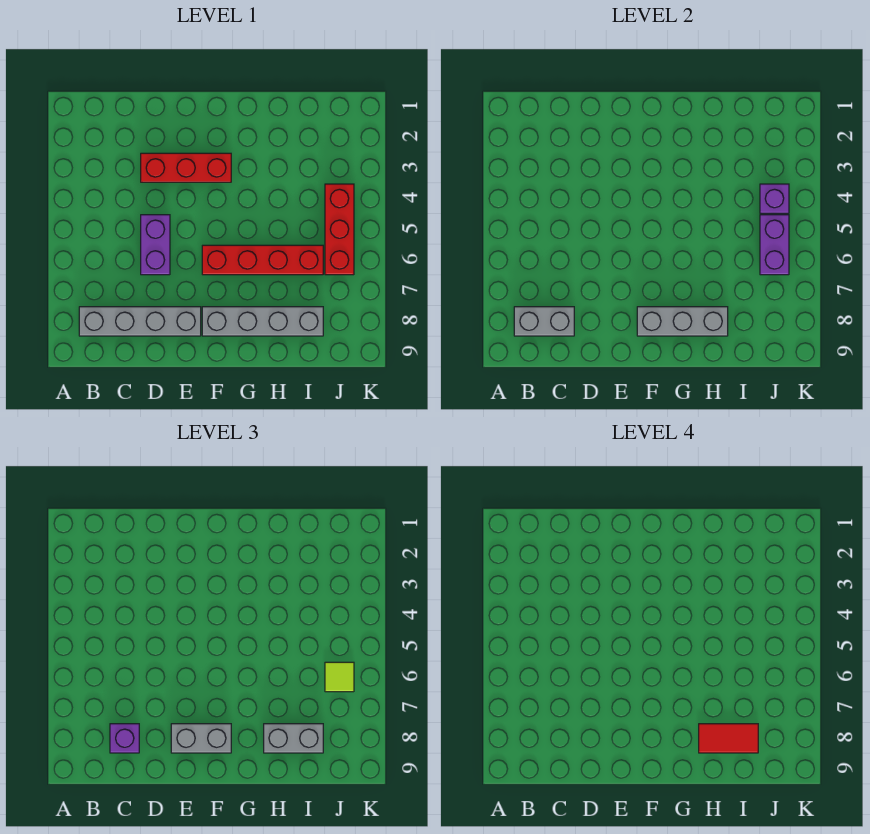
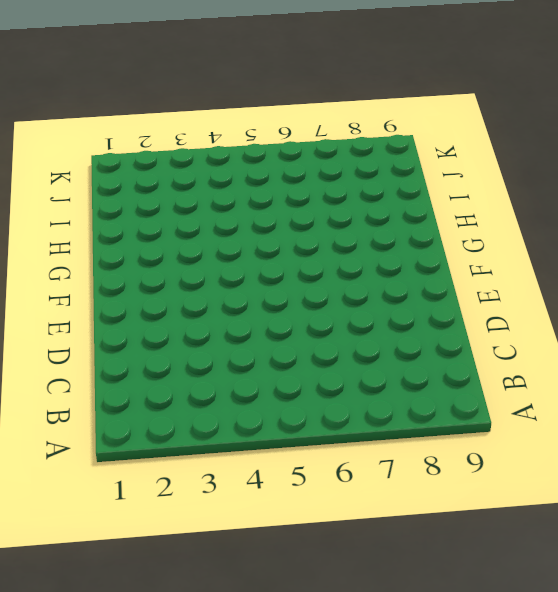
none -> grey brick B8:E8 level 1
none -> red brick D3:F3 level 1
none -> purple brick D5:D6 level 1

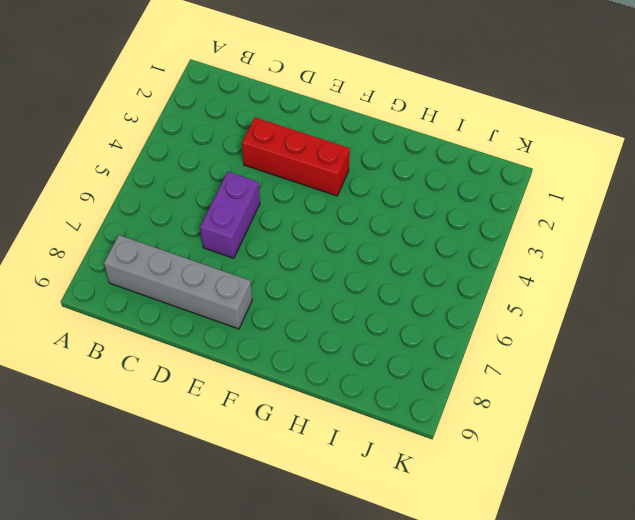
none -> red brick F6:I6 level 1
none -> grey brick F8:I8 level 1
none -> red brick J4:J6 level 1

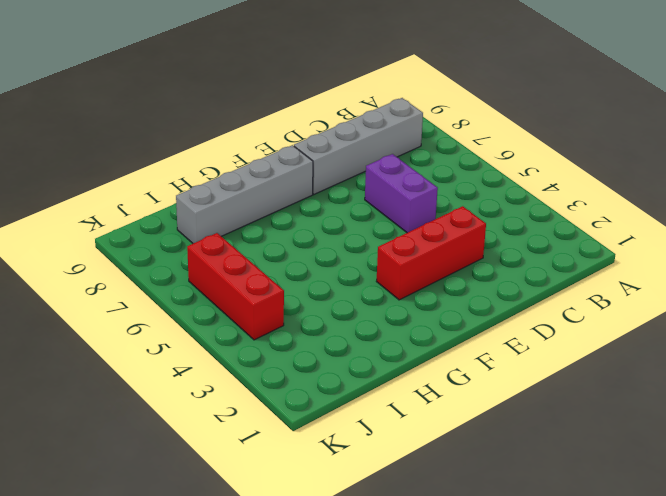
none -> red brick F6:I6 level 1
none -> grey brick B8:C8 level 2
none -> grey brick F8:H8 level 2

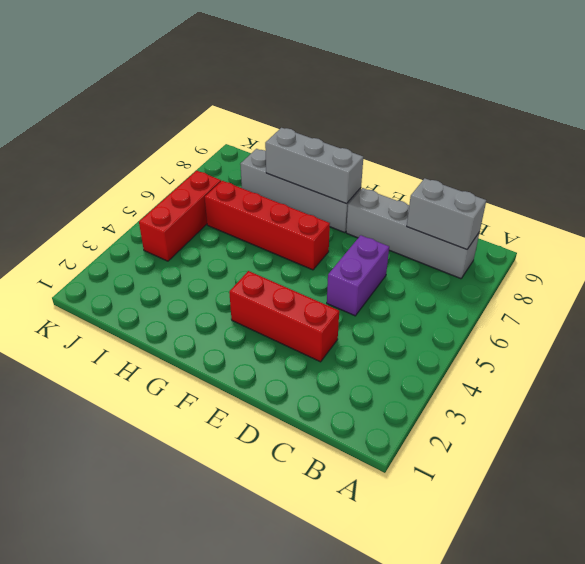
none -> purple brick J4 level 2
none -> purple brick J5:J6 level 2
none -> purple brick C8 level 3

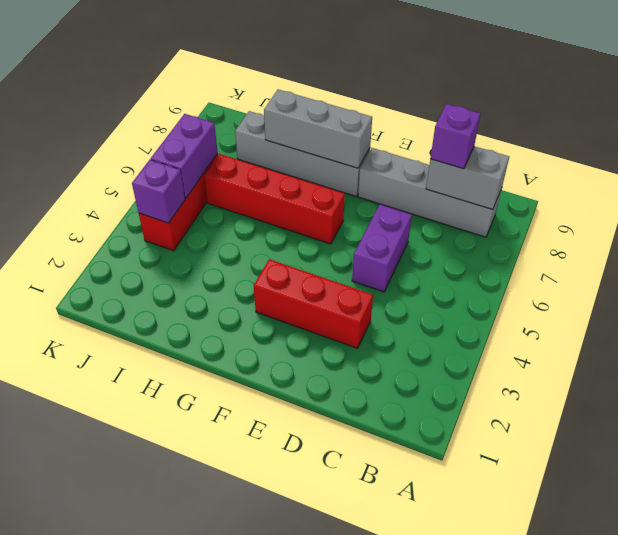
none -> grey brick E8:F8 level 3
none -> grey brick H8:I8 level 3
none -> lime tile J6 level 3

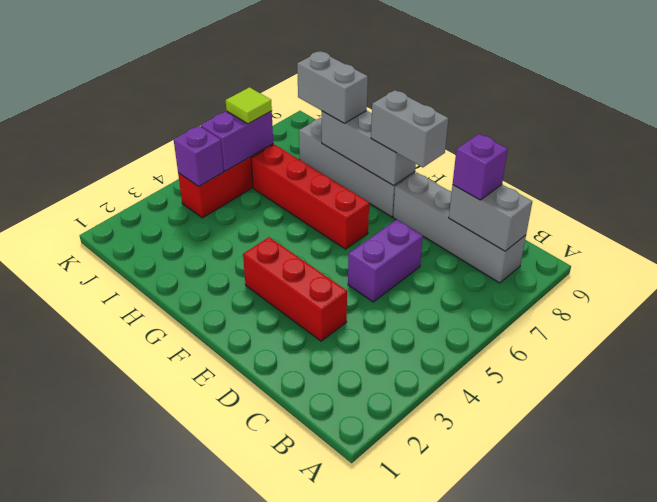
none -> red tile H8:I8 level 4

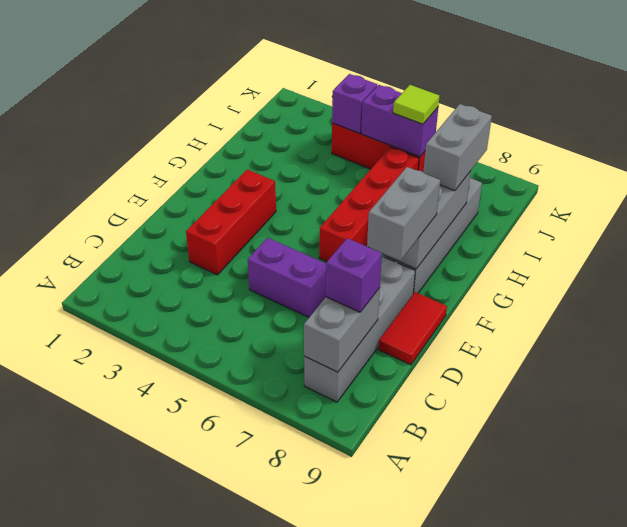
red tile D9:E9 level 1 -> red tile H8:I8 level 4

